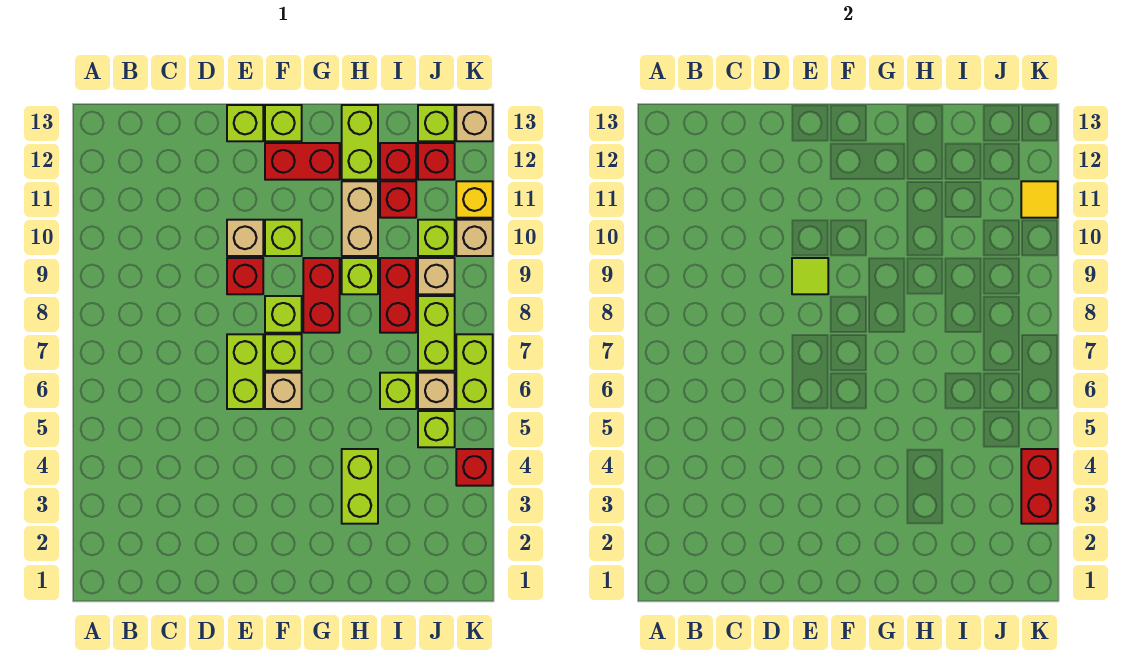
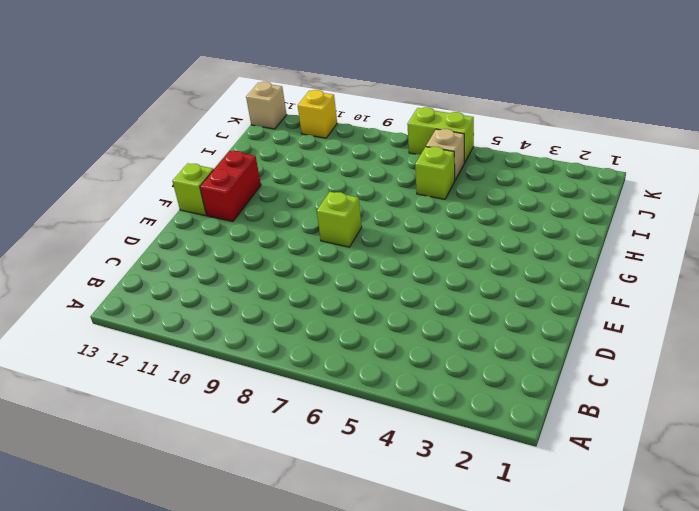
none -> lime brick E6:E7 level 1
none -> red brick E9 level 1
none -> tan brick E10 level 1
none -> lime brick E13 level 1

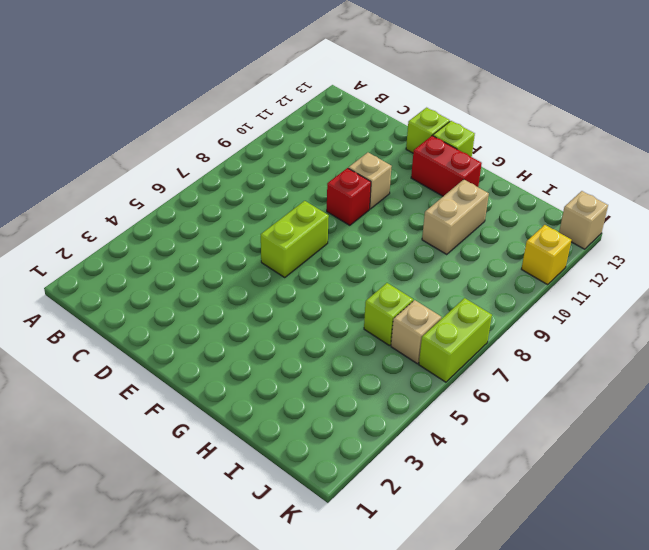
none -> tan brick F6 level 1
none -> lime brick F7 level 1
none -> lime brick F8 level 1
none -> lime brick F10 level 1

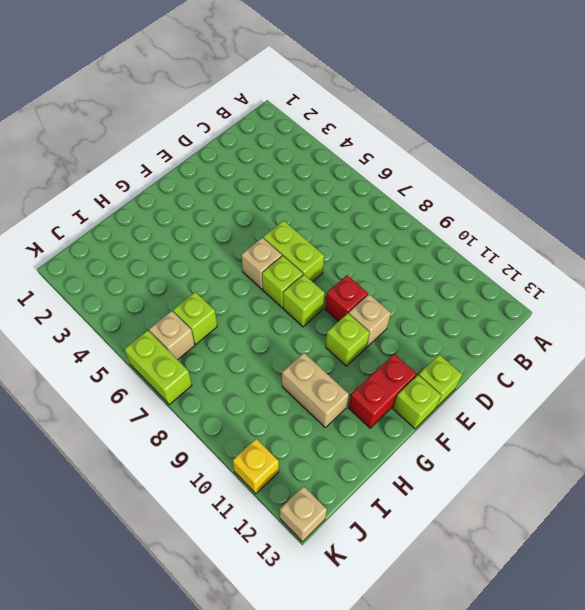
none -> red brick G8:G9 level 1
none -> lime brick H3:H4 level 1
none -> lime brick H9 level 1
none -> lime brick H12:H13 level 1

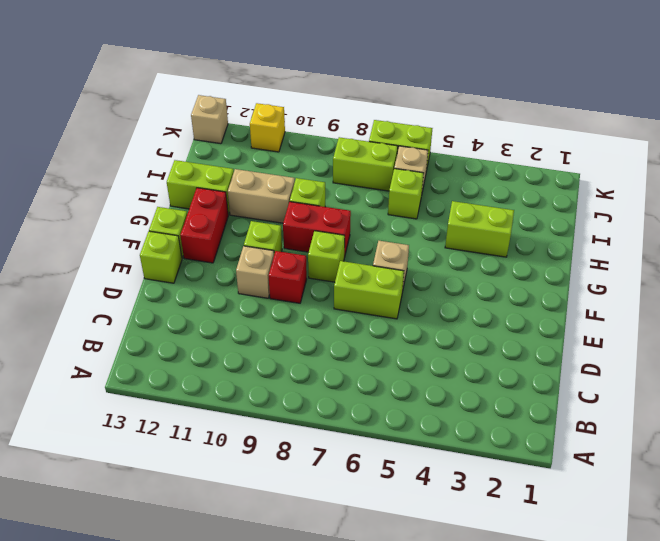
none -> lime brick F7 level 1
none -> red brick I8:I9 level 1
none -> red brick I11 level 1
none -> red brick I12 level 1

